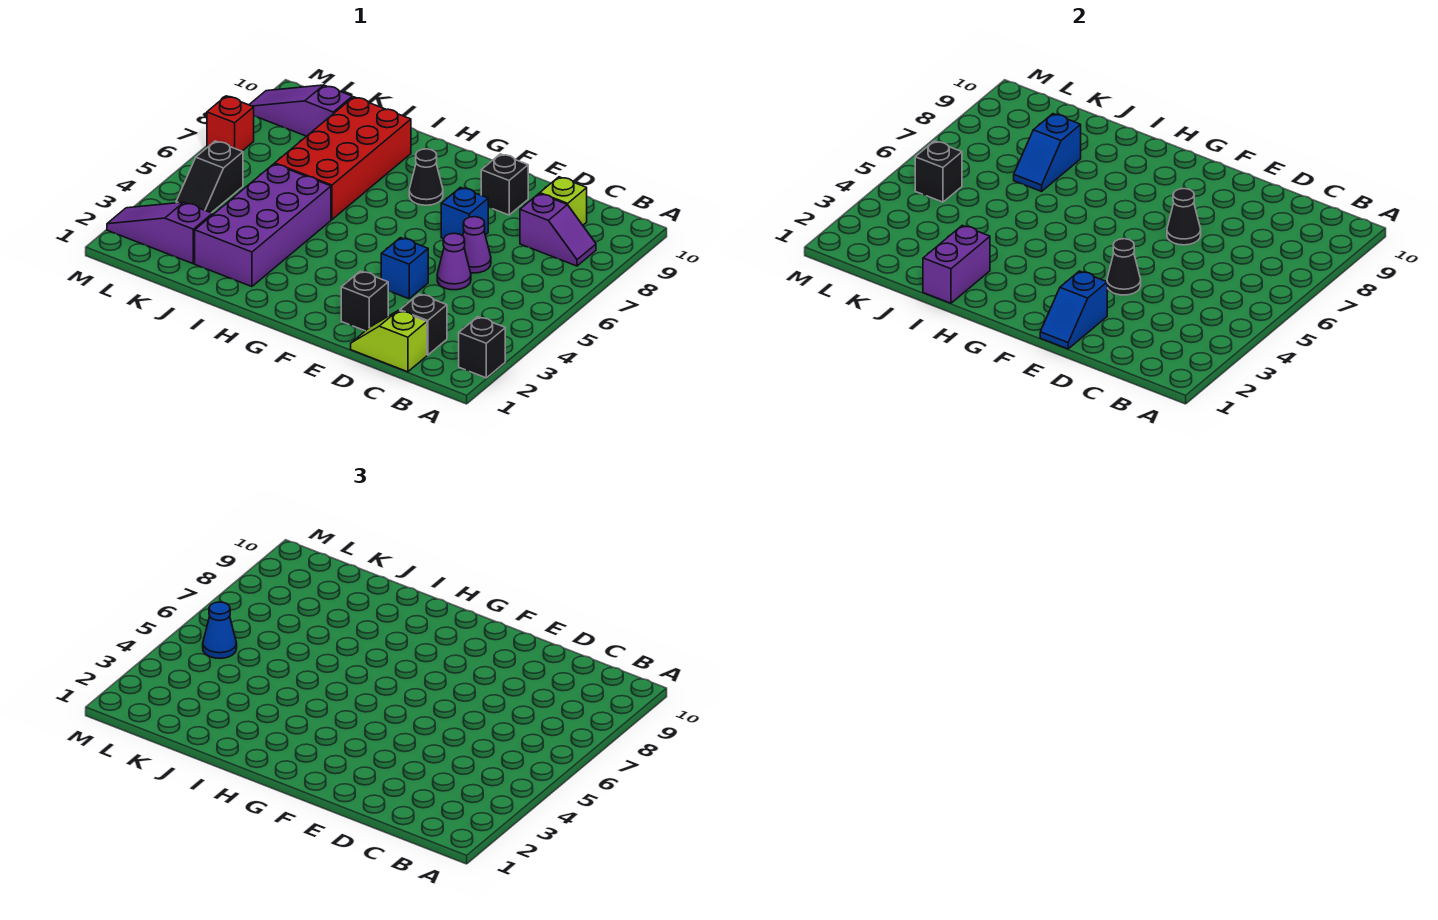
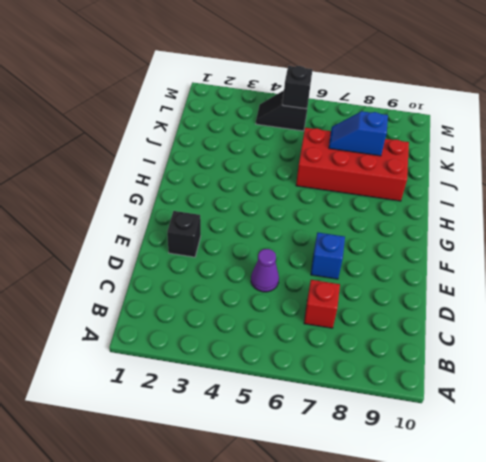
red brick C7 level 1 -> red brick M7 level 1
none -> black brick A2 level 1
none -> purple slope B8:C8 level 1 top C
none -> lime slope C1:D1 level 1 top C

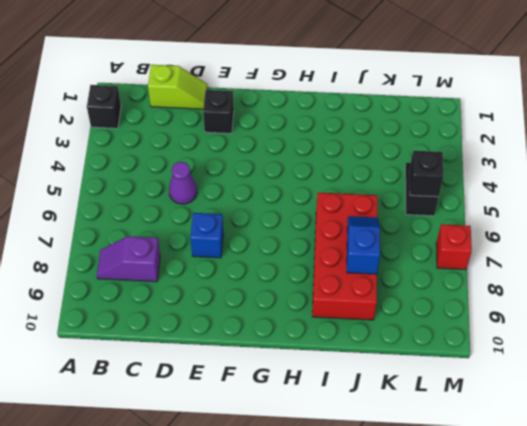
none -> black brick C2 level 1
none -> lime brick C9 level 1
none -> purple cone D6 level 1

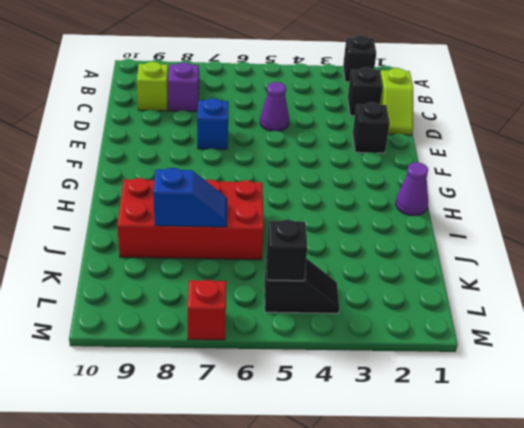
purple cone H1 level 1 -> purple cone D6 level 1
none -> blue brick E4 level 1
none -> black brick E9 level 1
none -> black cone G8 level 1

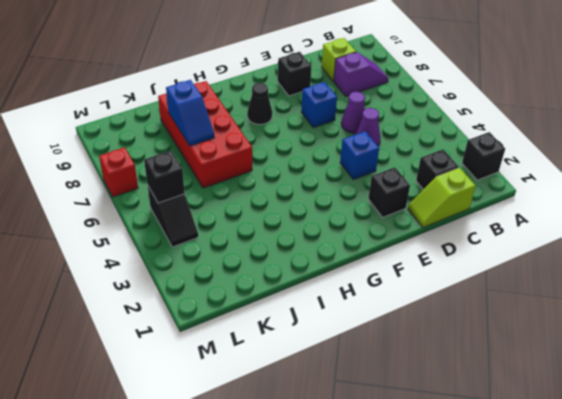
none -> purple brick I2:J5 level 1
none -> purple slope K2:M2 level 1 top K
none -> purple slope K9:M9 level 1 top K

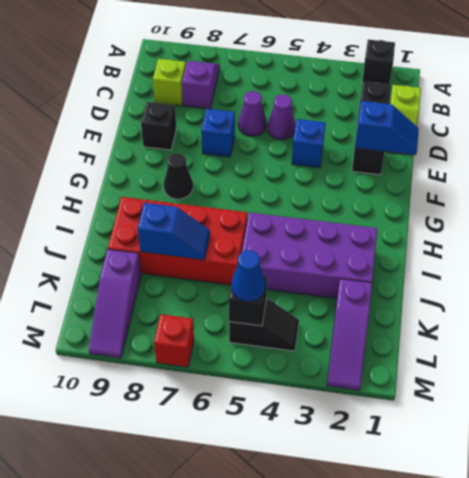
none -> black cone E4 level 2
none -> black cone E7 level 2
none -> purple brick I1:I2 level 2

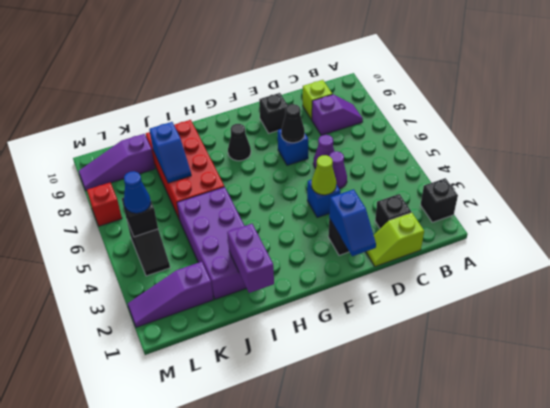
lime cone E4 level 2 -> black cone E4 level 2

